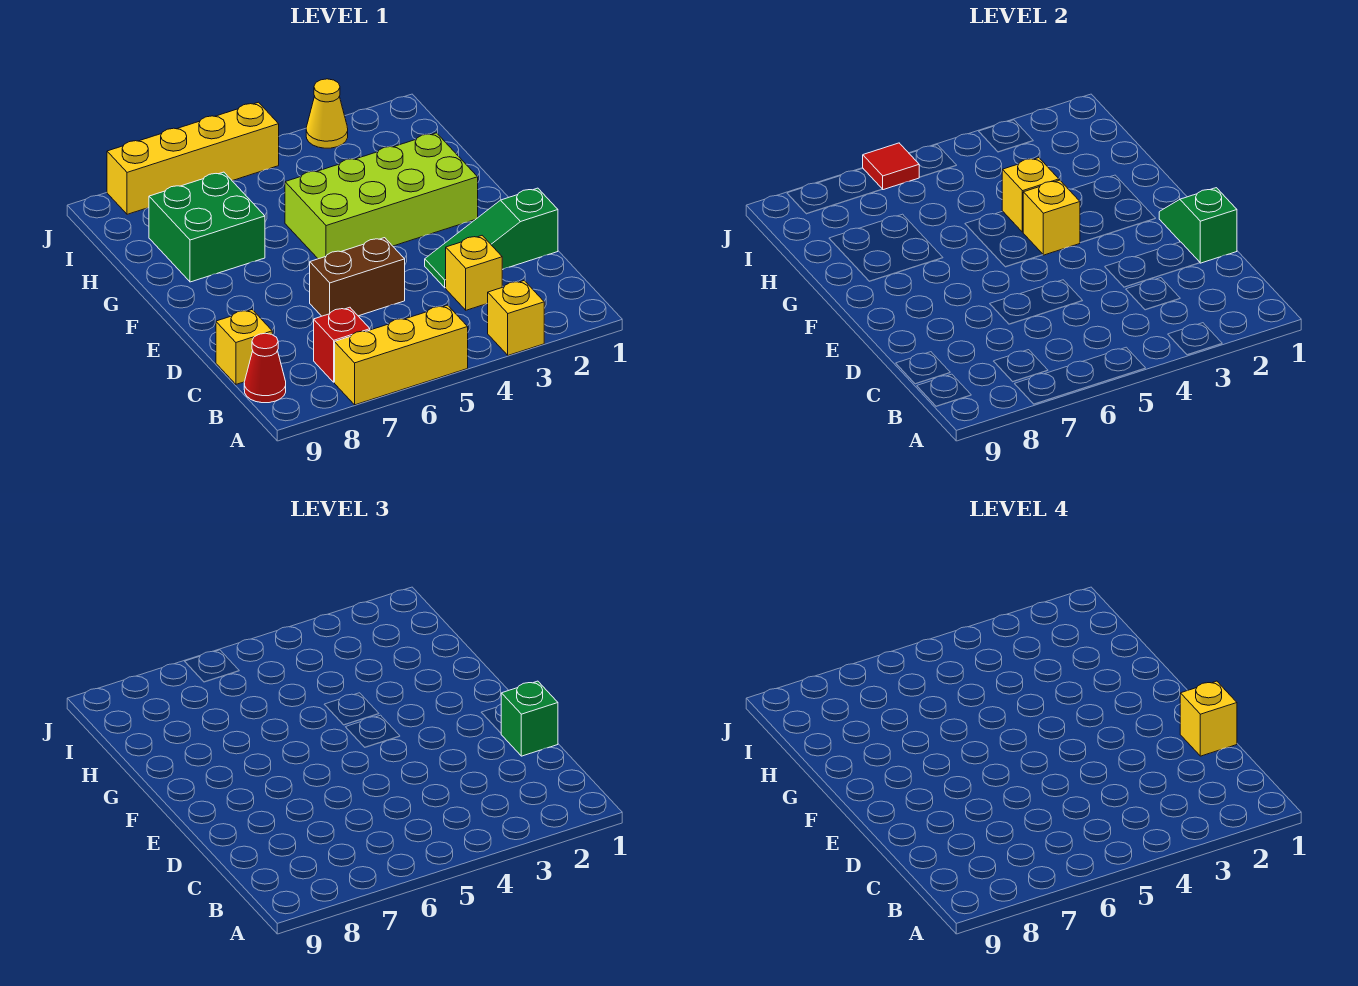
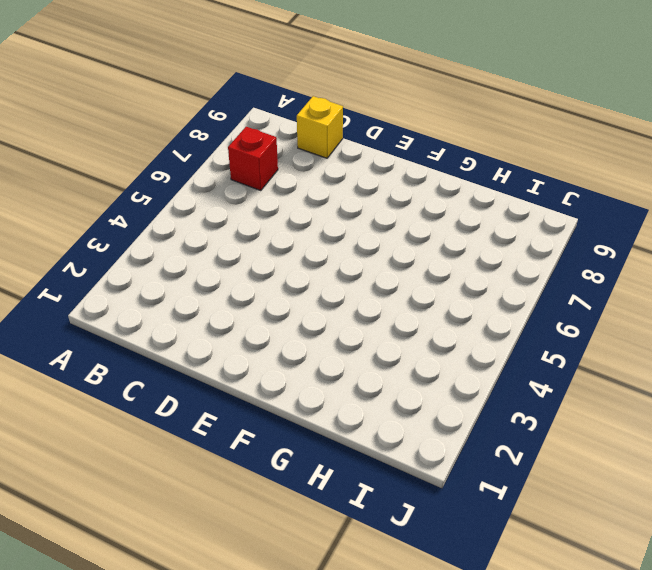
none -> yellow brick A3 level 1
none -> yellow brick A5:A7 level 1
none -> red cone B9 level 1

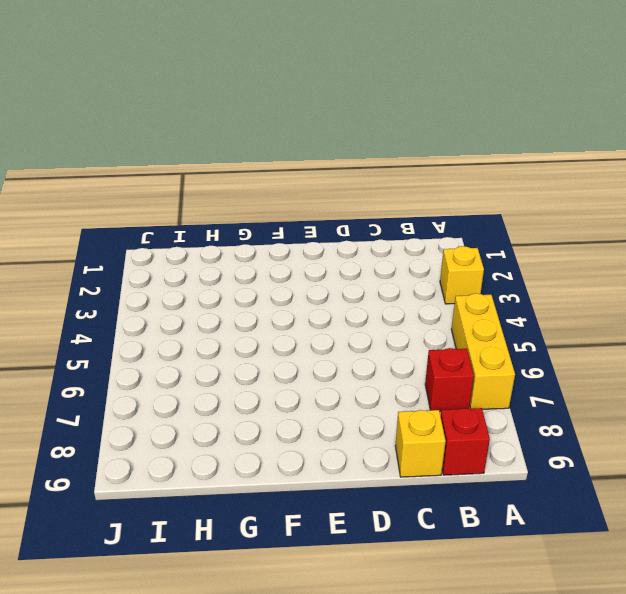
red brick B9 level 1 -> red cone B9 level 1
none -> yellow brick C3 level 1
none -> green slope D1:D3 level 1 top 1
none -> brown brick D5:D6 level 1

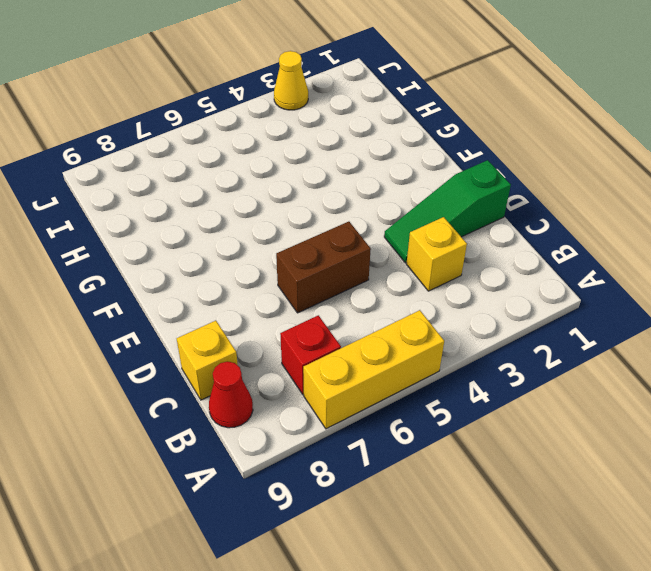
none -> yellow brick A3 level 1
none -> lime brick F2:G5 level 1
none -> green brick G7:H8 level 1

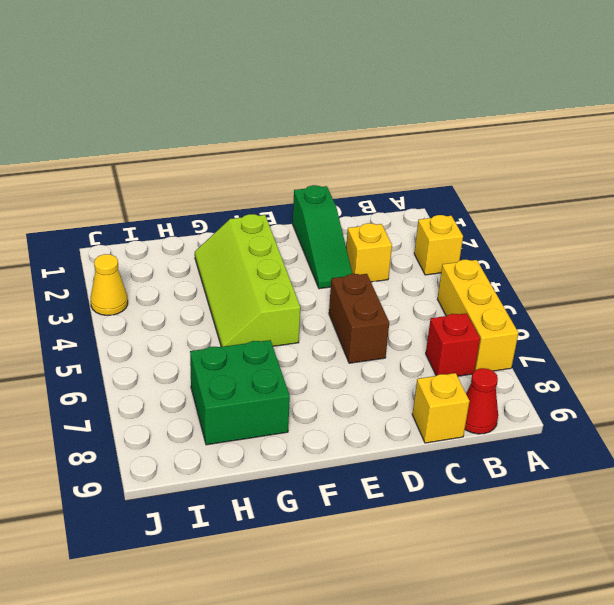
lime slope F2:G5 level 1 top F -> lime brick F2:G5 level 1
none -> yellow brick J5:J8 level 1
none -> green slope D1:E1 level 2 top D
none -> yellow brick F4 level 2

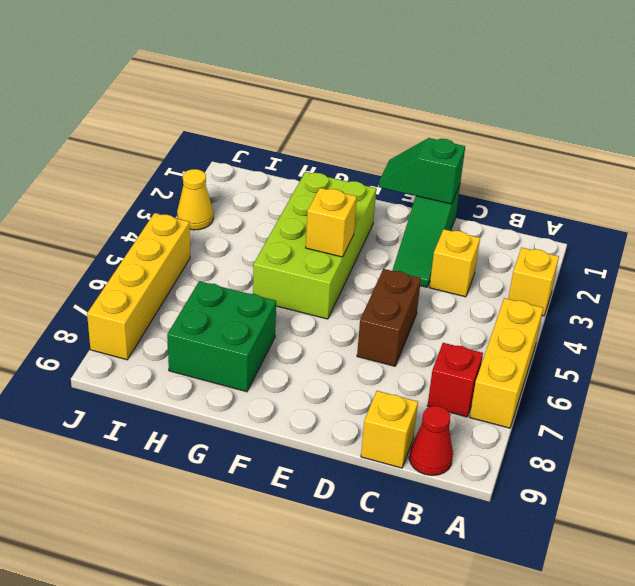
none -> yellow brick G4 level 2
none -> red tile J6 level 2
none -> green brick D1 level 3

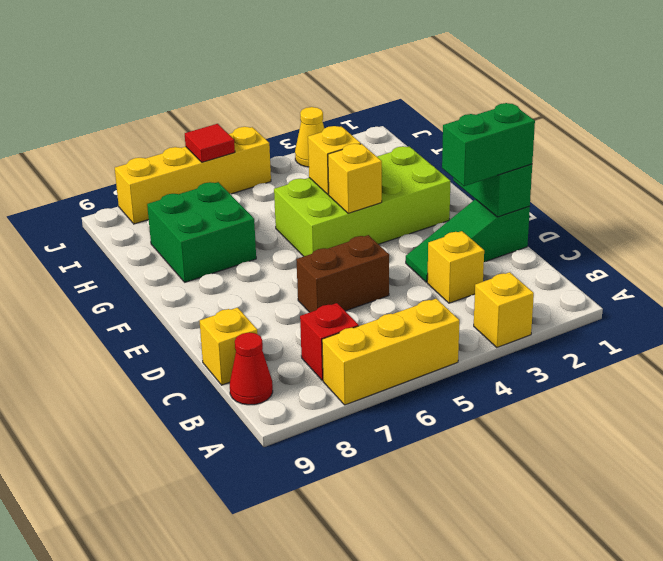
green brick D1:D2 level 3 -> green brick D1 level 3
none -> yellow brick D1 level 4

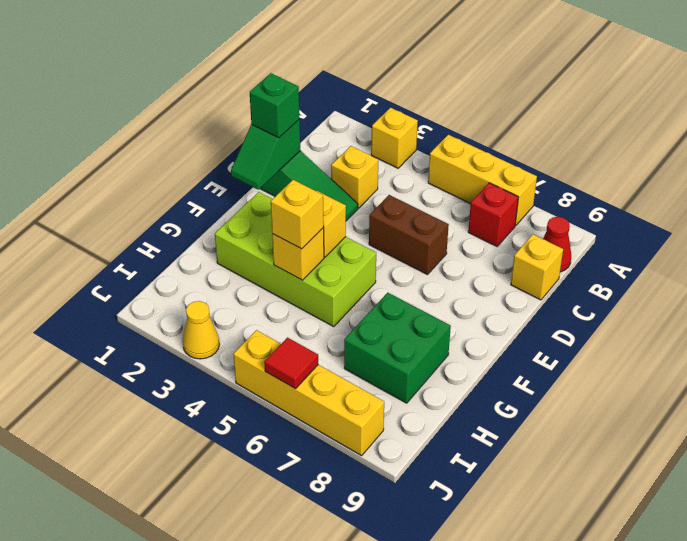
yellow brick G4 level 3 -> yellow brick D1 level 4

